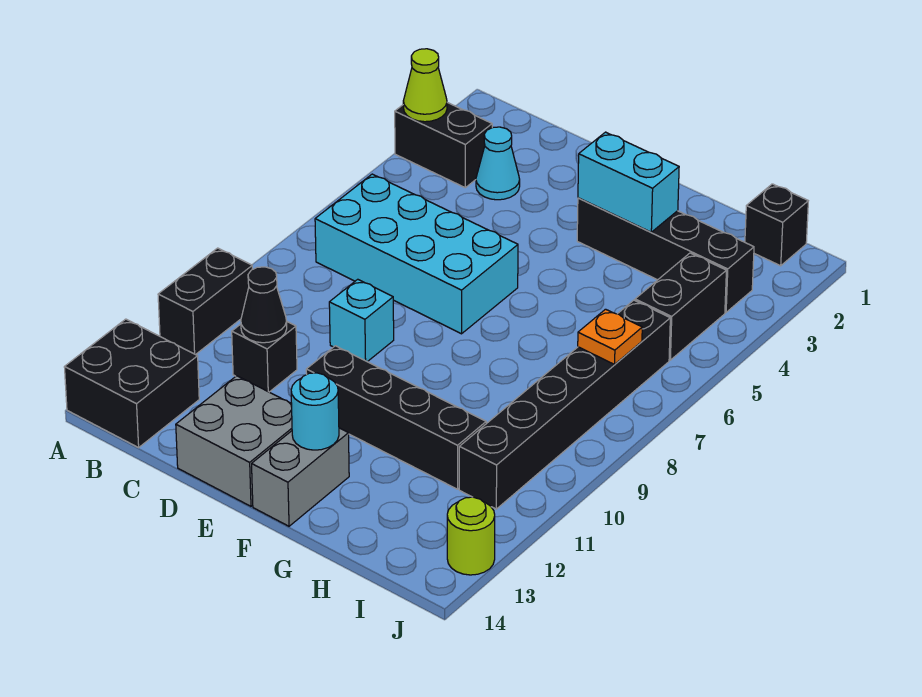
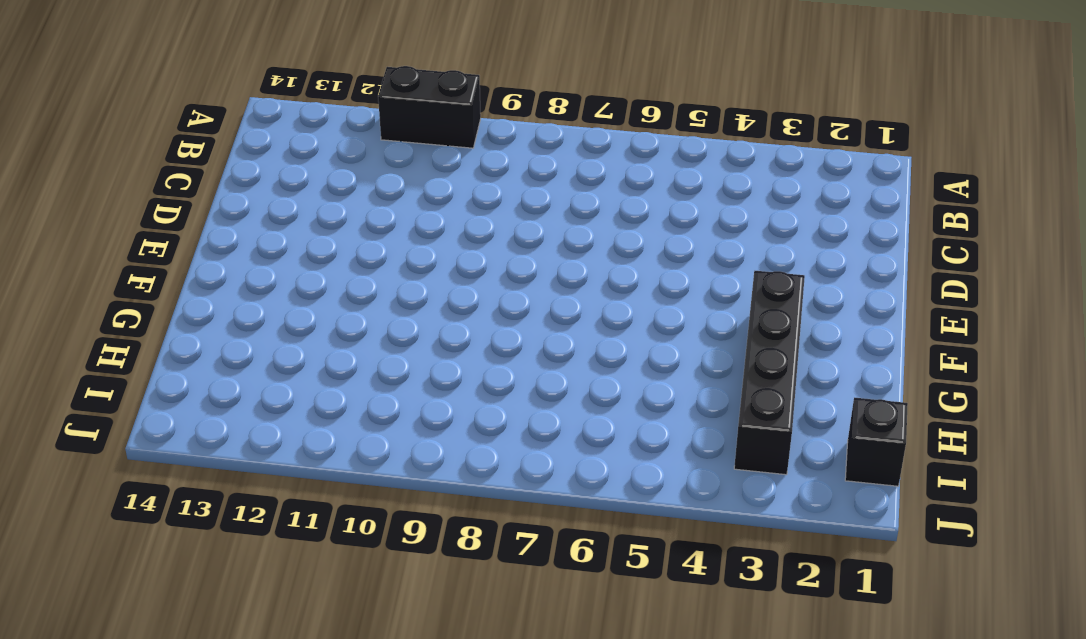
none -> black brick A3:B3 level 1
none -> black brick A13:B14 level 1
none -> cyan brick B6:E7 level 1

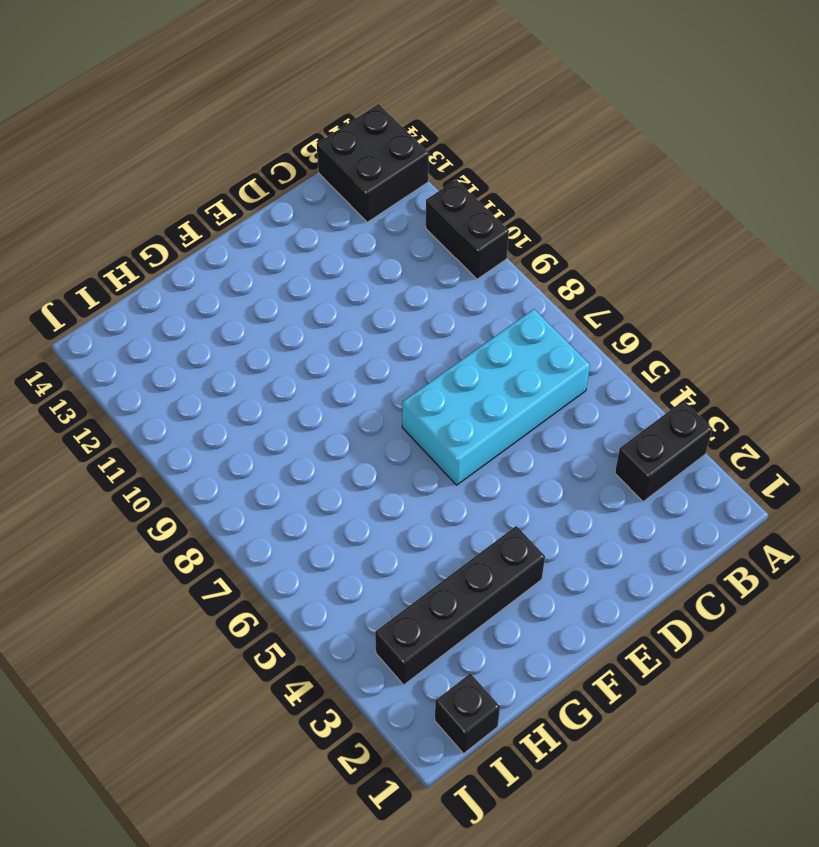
none -> cyan cone C3 level 1
none -> black brick C11 level 1
none -> cyan brick D9 level 1

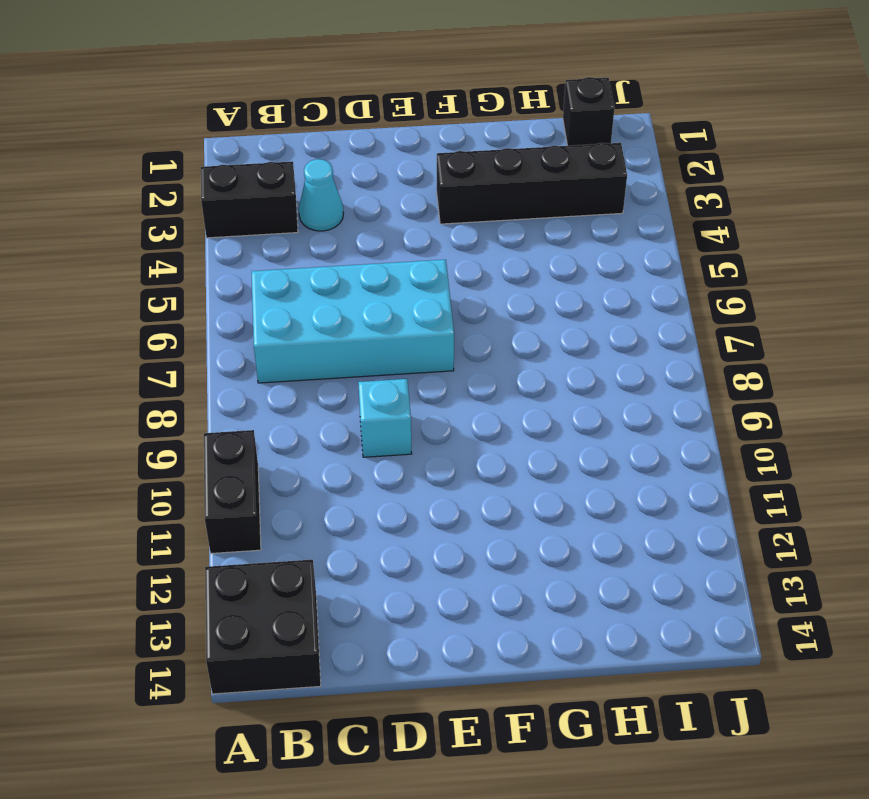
none -> black brick C11 level 1
none -> grey brick D13:E14 level 1
none -> black brick E11:H11 level 1

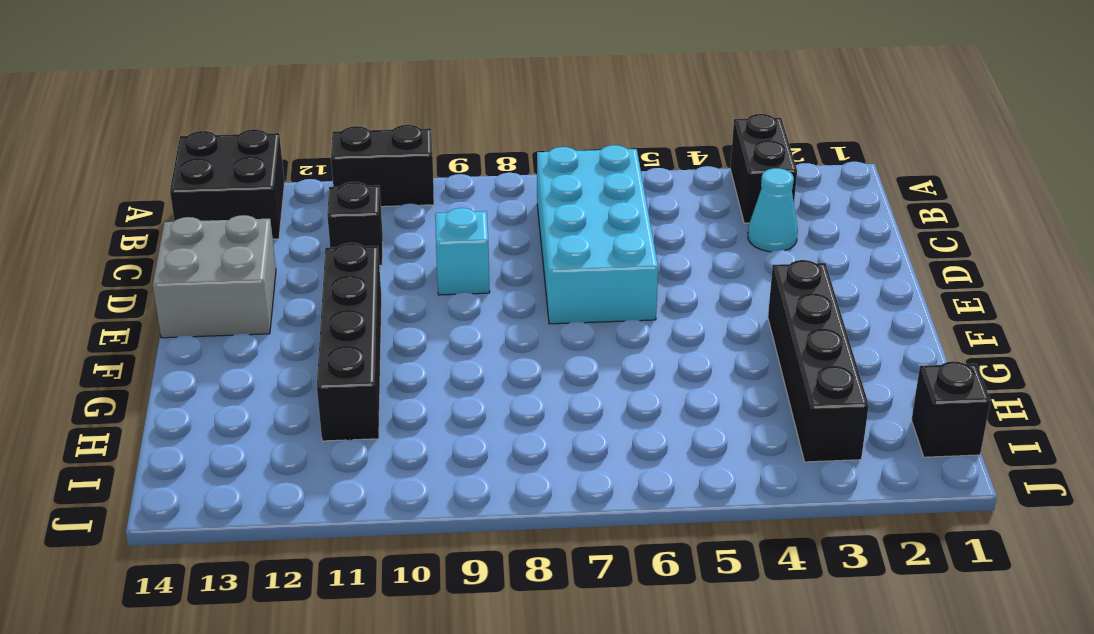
none -> grey brick F13:F14 level 1
none -> black brick I4:I5 level 1
none -> black brick I6:I11 level 1

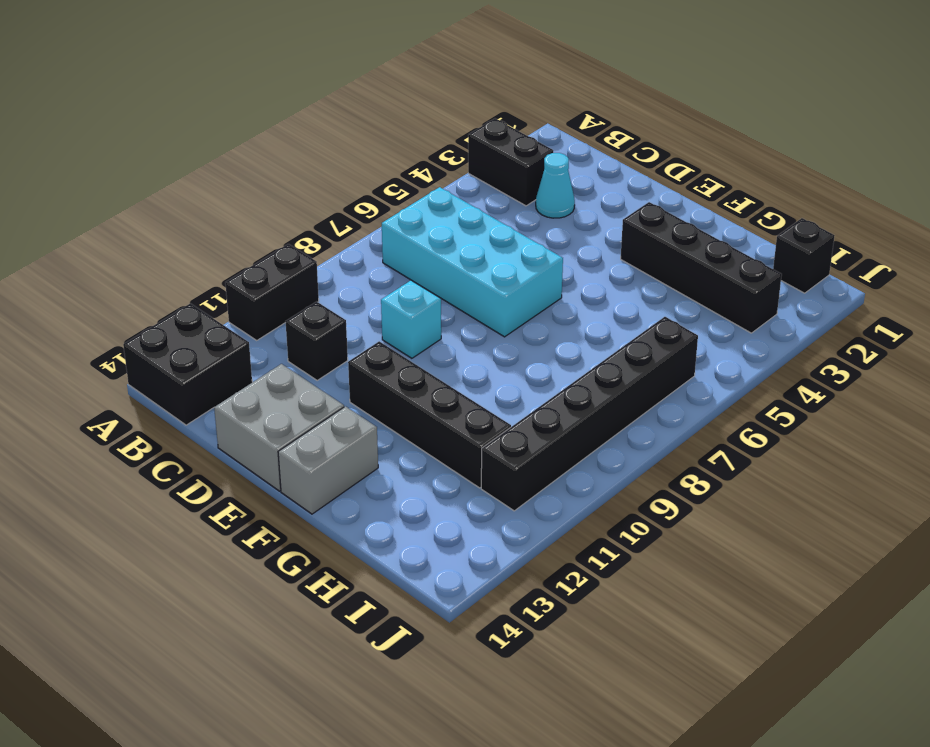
none -> black brick I4:I5 level 1
none -> lime round brick J13 level 1
none -> lime cone A3 level 2

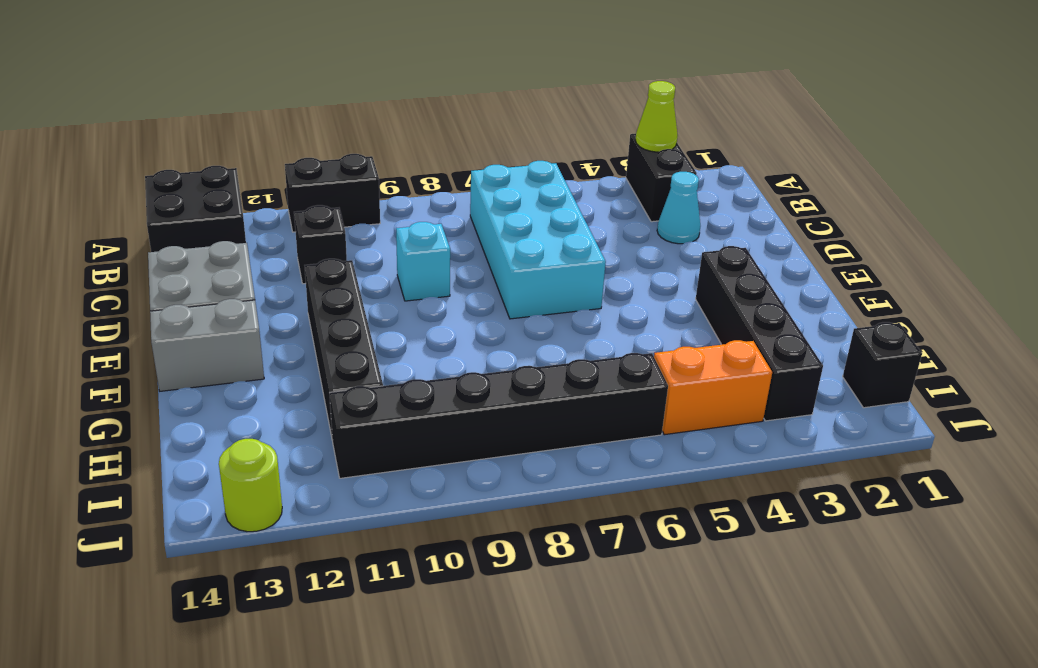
orange brick I4:I5 level 1 -> black brick I4:I5 level 1
none -> black cone C11 level 2
none -> cyan brick F3:G3 level 2
none -> cyan round brick F13 level 2

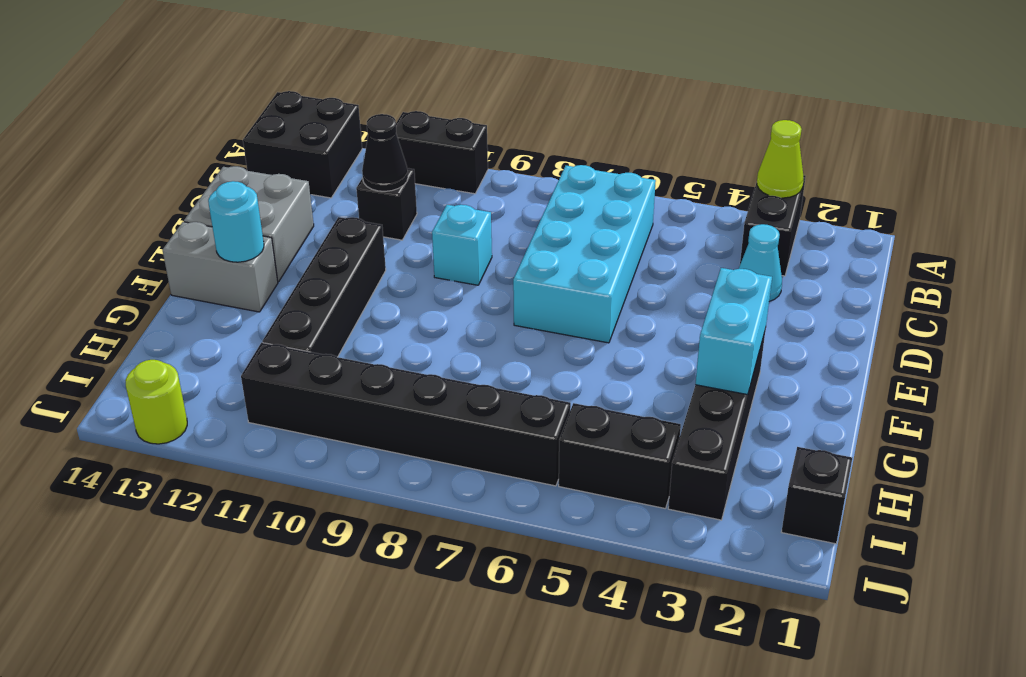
none -> orange plate I7 level 2

